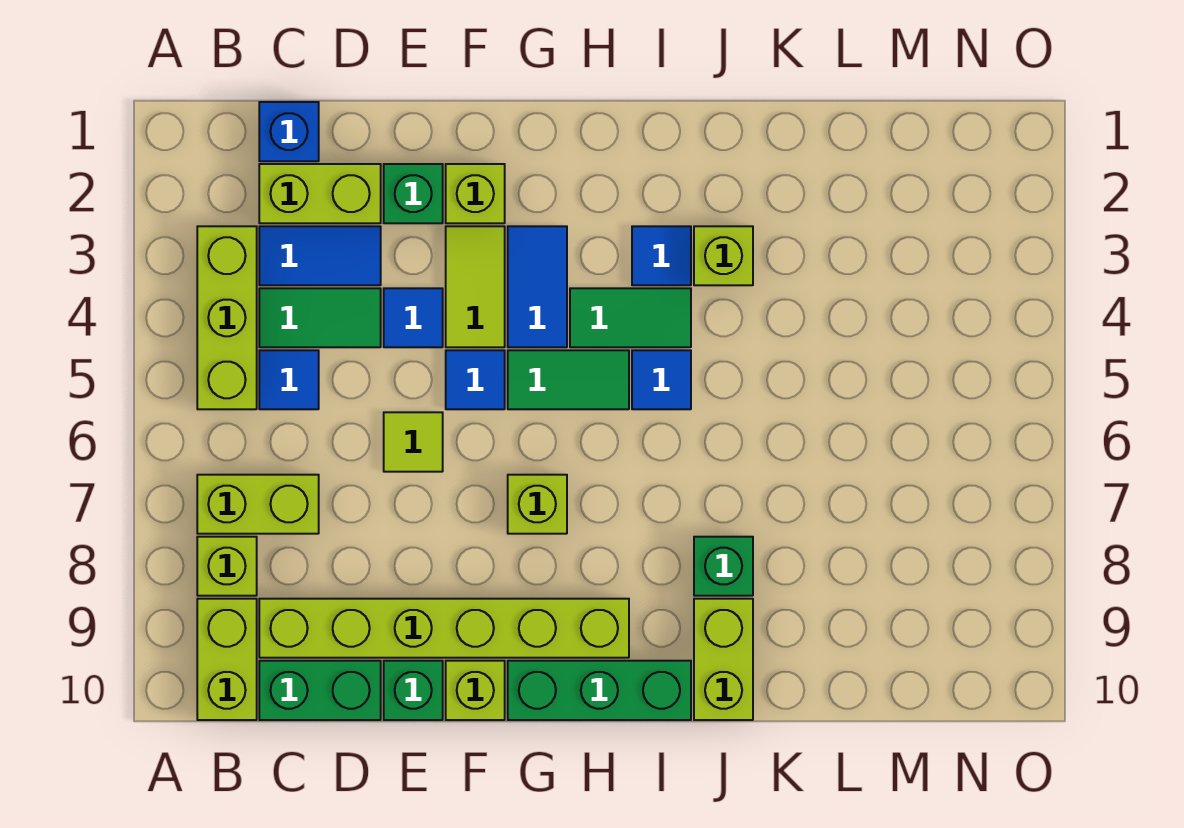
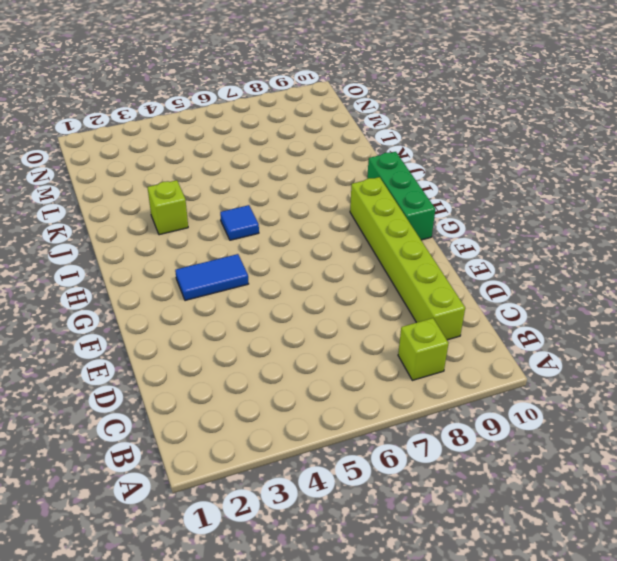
none -> lime brick B3:B5 level 1
none -> lime brick B7:C7 level 1
none -> lime brick B9:B10 level 1

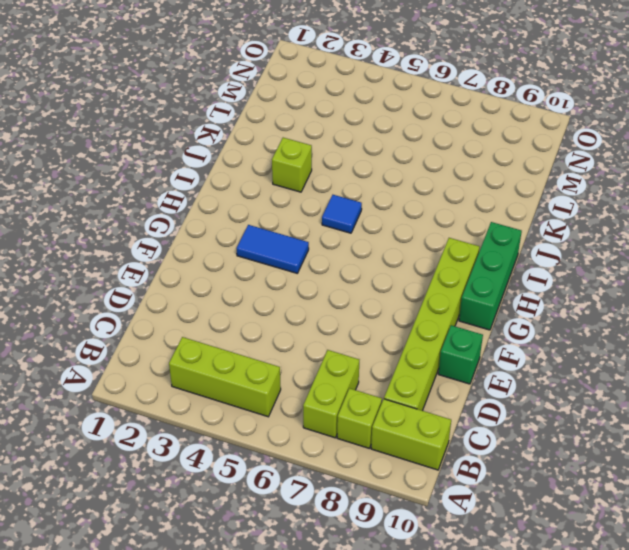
none -> blue brick C1 level 1
none -> lime brick C2:D2 level 1
none -> blue tile C3:D3 level 1

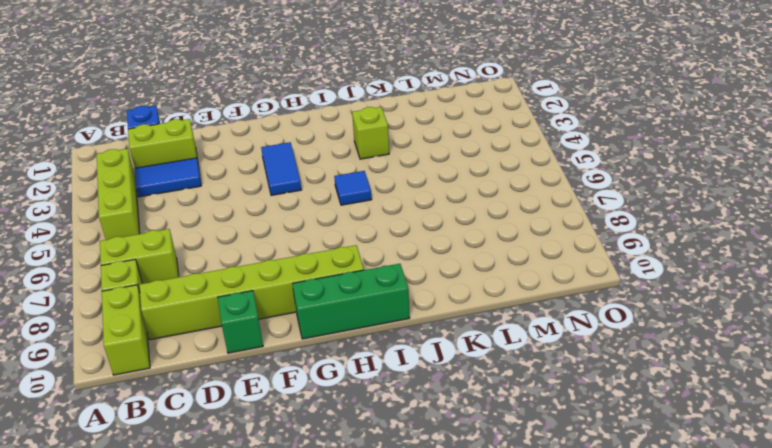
none -> green tile C4:D4 level 1
none -> blue tile C5 level 1
none -> green brick C10:D10 level 1

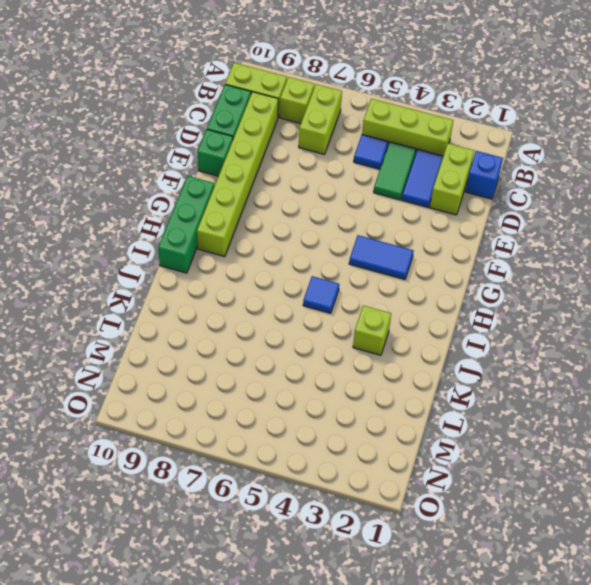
none -> green brick E2 level 1
none -> blue tile E4 level 1
none -> lime tile E6 level 1

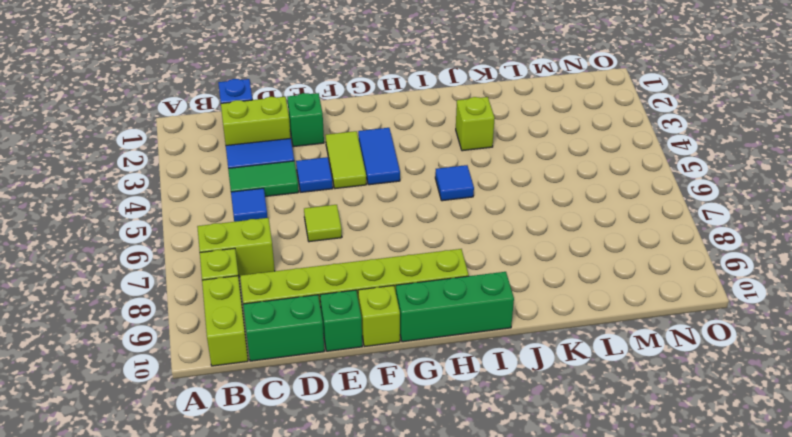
none -> lime brick B3:B5 level 1
none -> lime brick F2 level 1
none -> blue tile F5 level 1

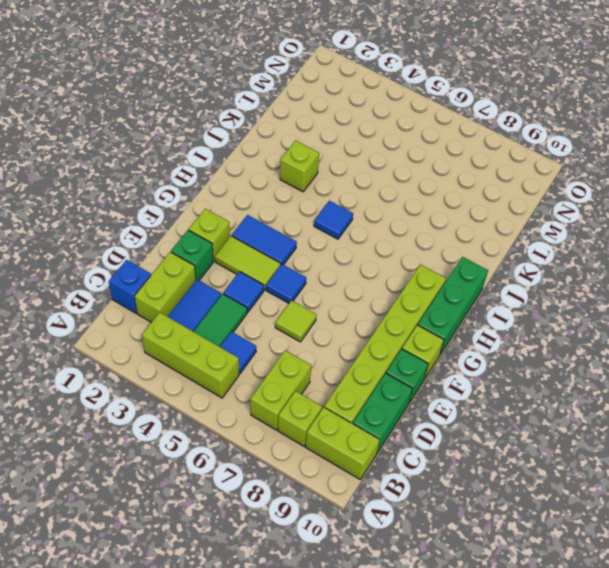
none -> green tile G5:H5 level 1
none -> lime brick G7 level 1
none -> green tile H4:I4 level 1

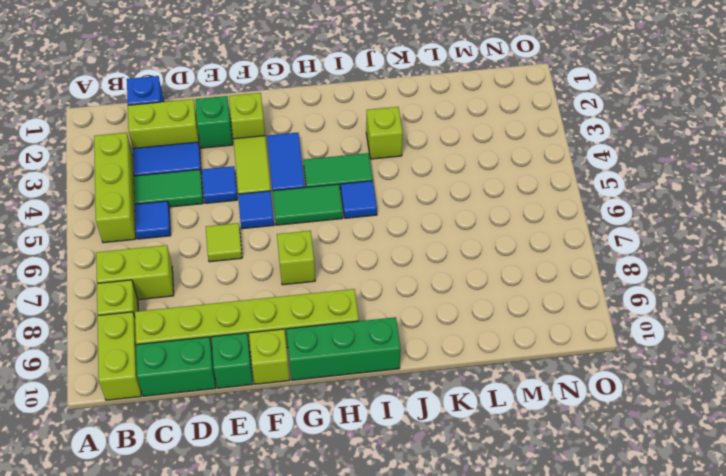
none -> blue tile I3 level 1
none -> green brick J8 level 1
none -> lime brick J9:J10 level 1

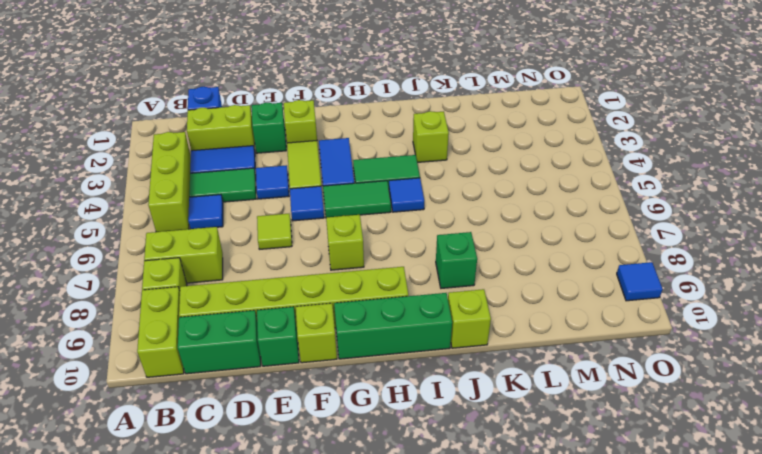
lime brick J10 level 1 -> lime brick J9:J10 level 1
blue tile O9 level 1 -> blue tile I3 level 1

